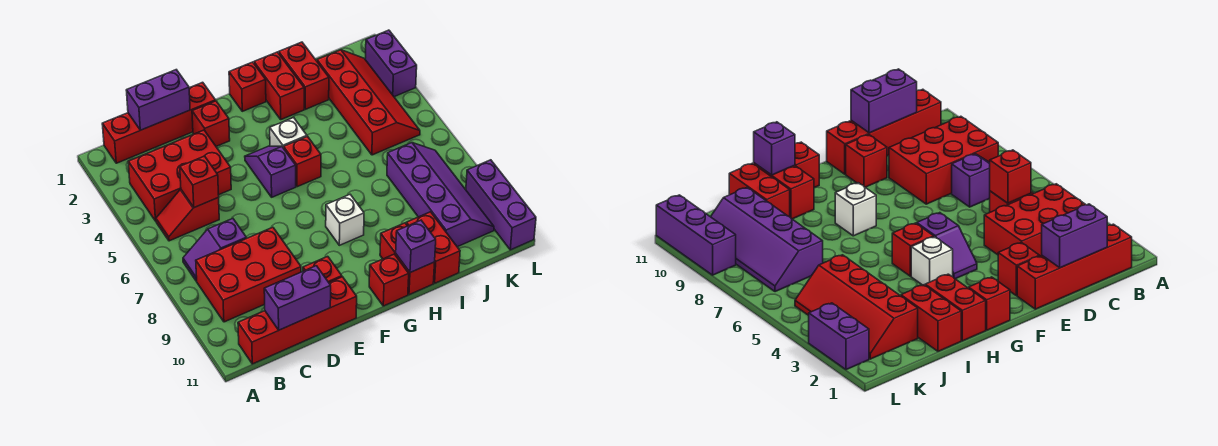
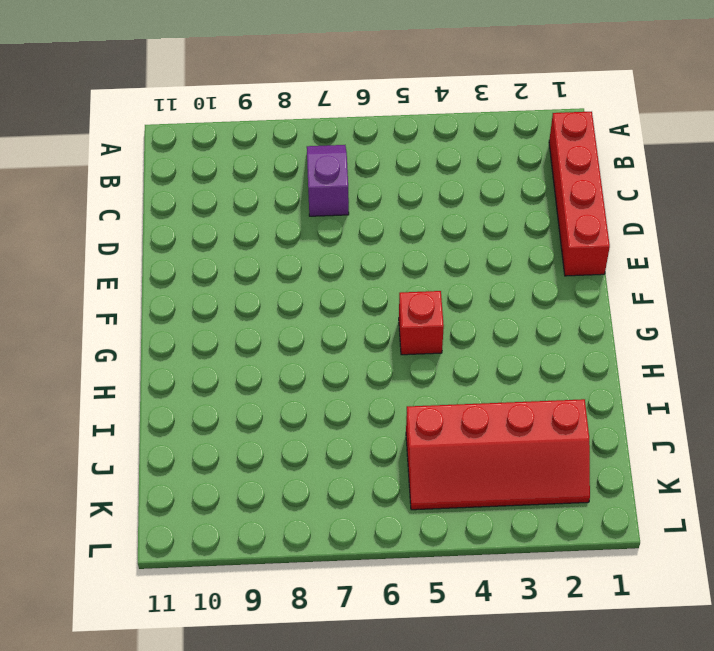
none -> red brick B3:D4 level 1
none -> red slope B5:C5 level 1 top C
none -> red brick B8:D9 level 1

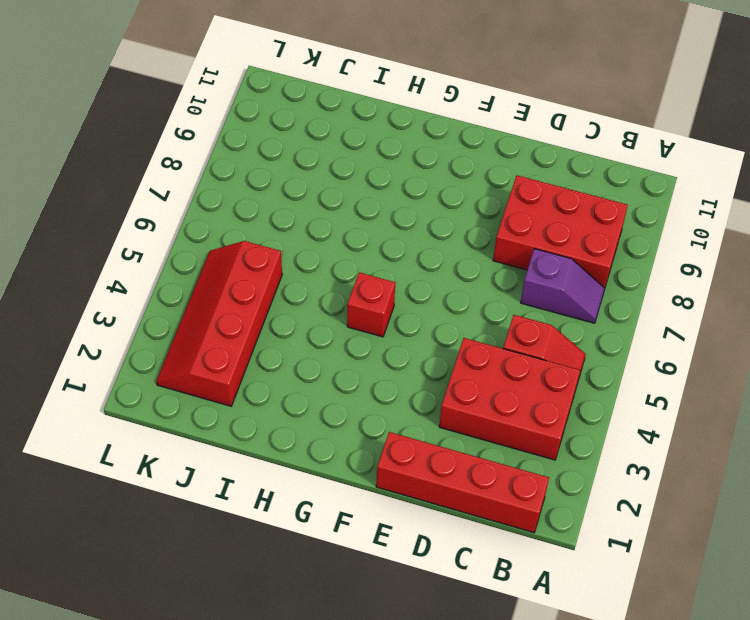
none -> red brick B11:E11 level 1
none -> red brick E2 level 1
none -> red brick E10 level 1

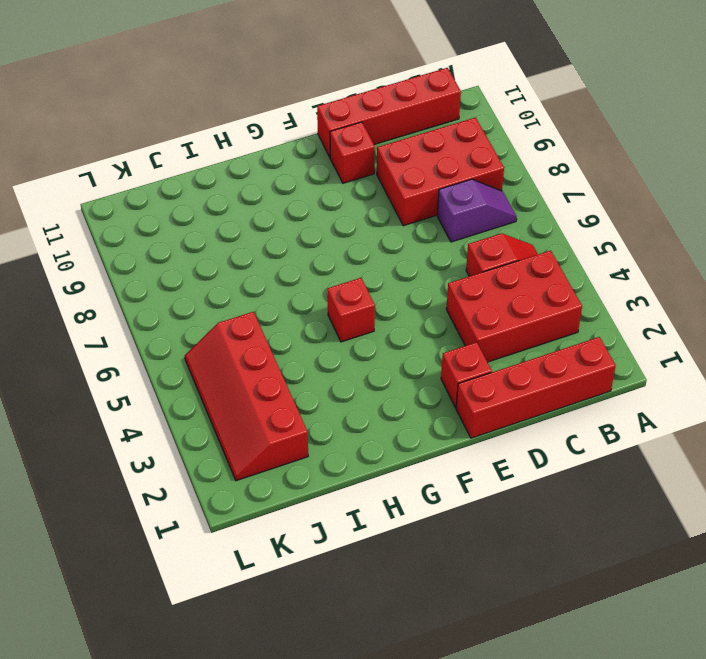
none -> purple slope F4:F5 level 1 top 5
none -> red brick G1 level 1
none -> white brick G4 level 1

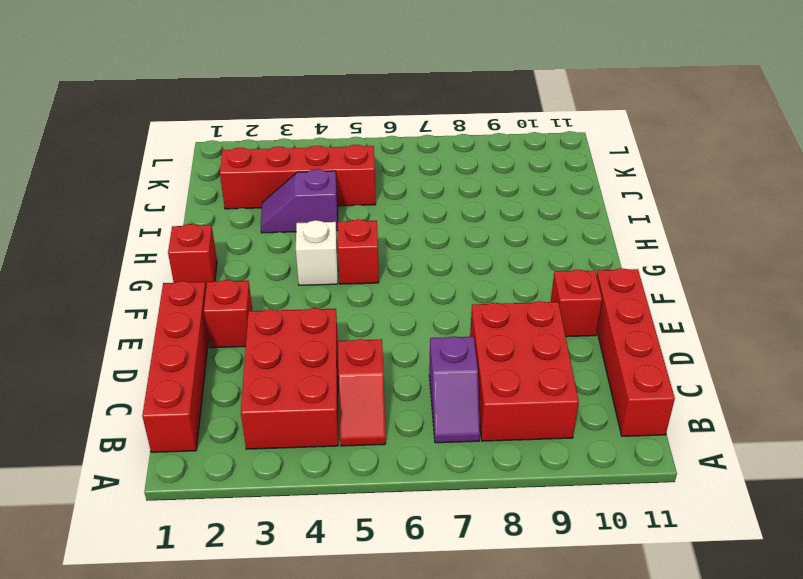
purple slope I3:I4 level 1 top 4 -> purple slope F4:F5 level 1 top 5
none -> white brick G8 level 1
none -> red brick G11 level 1
none -> red brick H1:H2 level 1

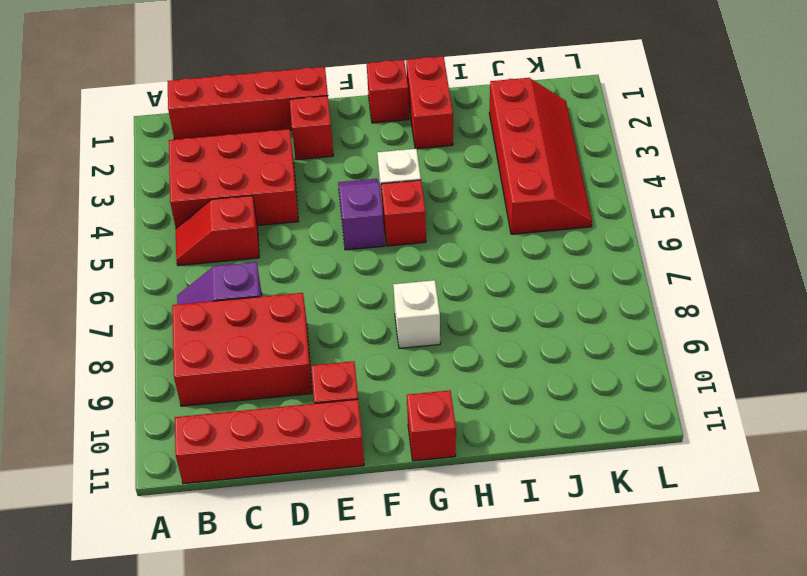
none -> red brick H10:H11 level 1
none -> red brick I1:I2 level 1
none -> red brick I10:I11 level 1

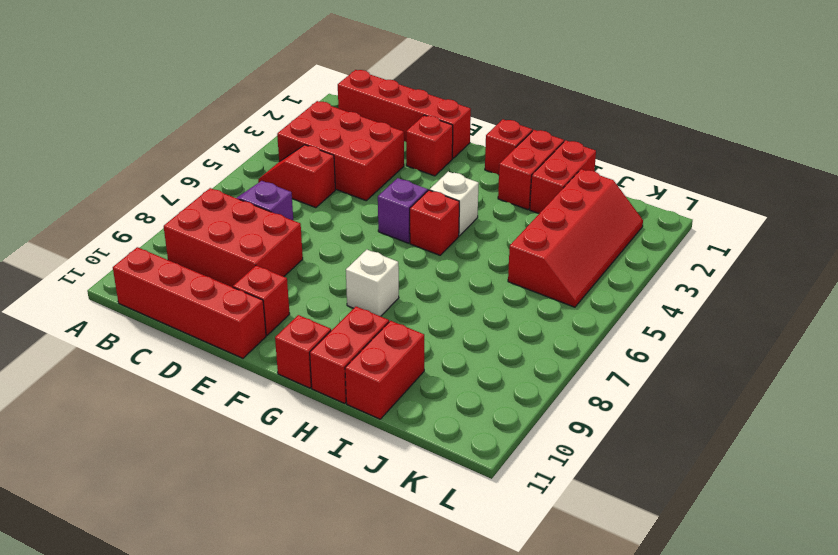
none -> purple slope J7:K10 level 1 top J
none -> purple brick L2:L3 level 1
none -> purple brick L9:L11 level 1

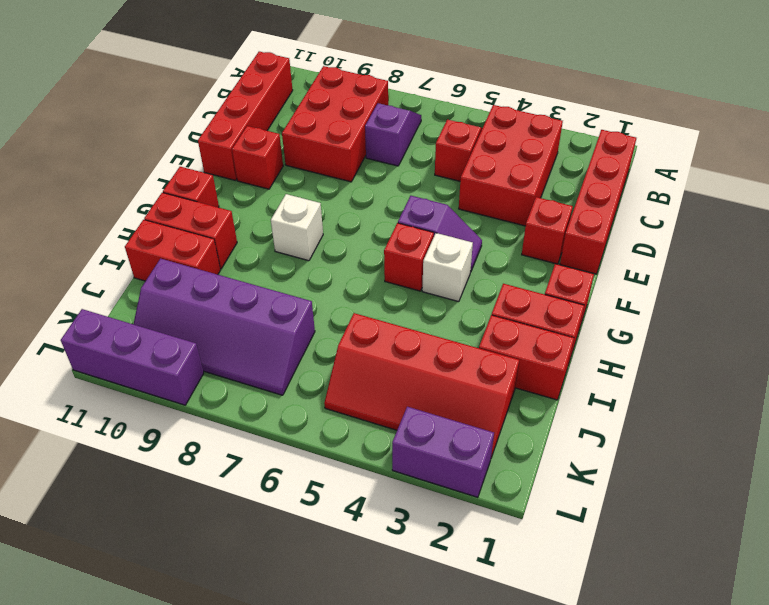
none -> purple brick C1:D1 level 2
none -> red brick C5 level 2
none -> purple brick C11:D11 level 2

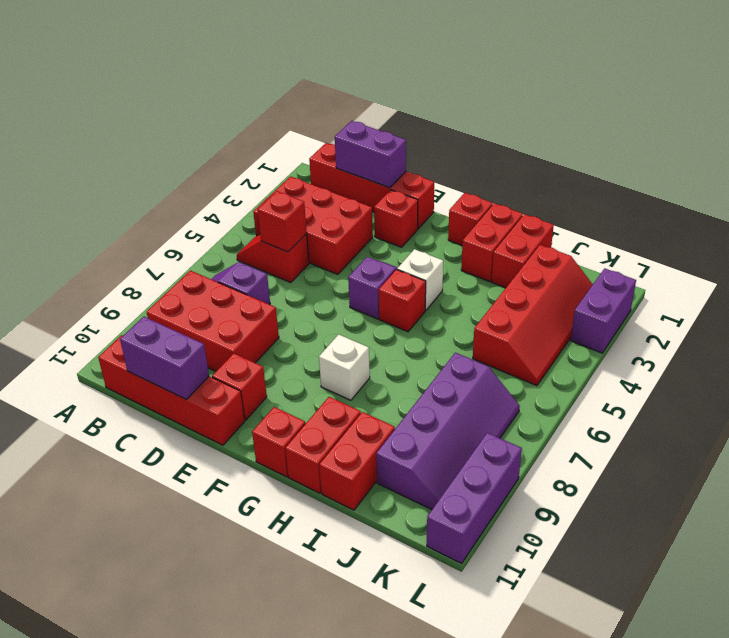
none -> purple brick H11 level 2

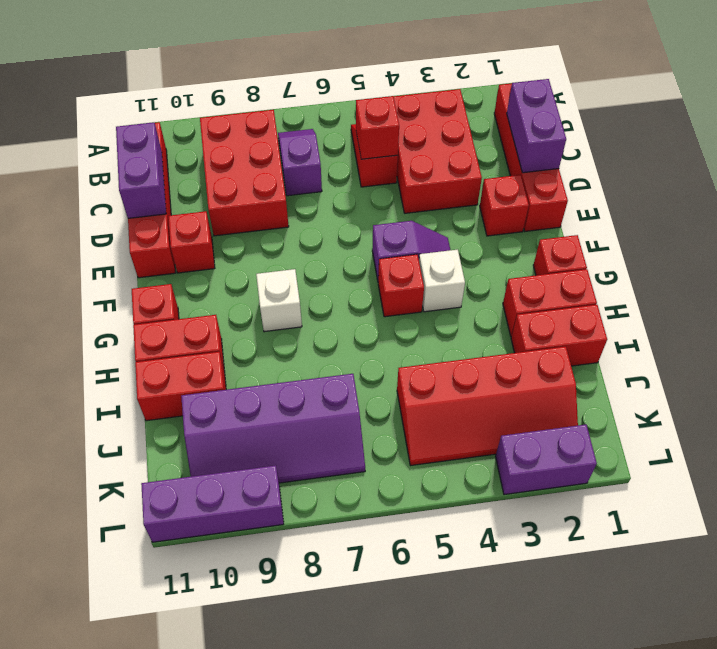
none -> purple brick H11 level 2

